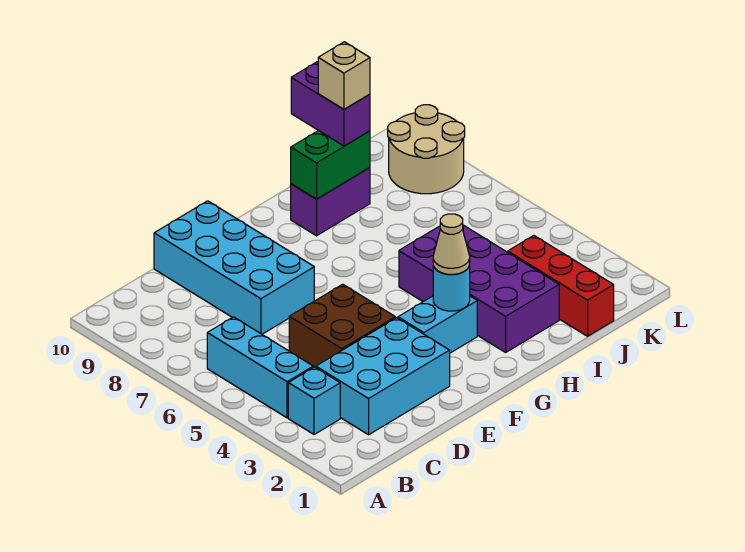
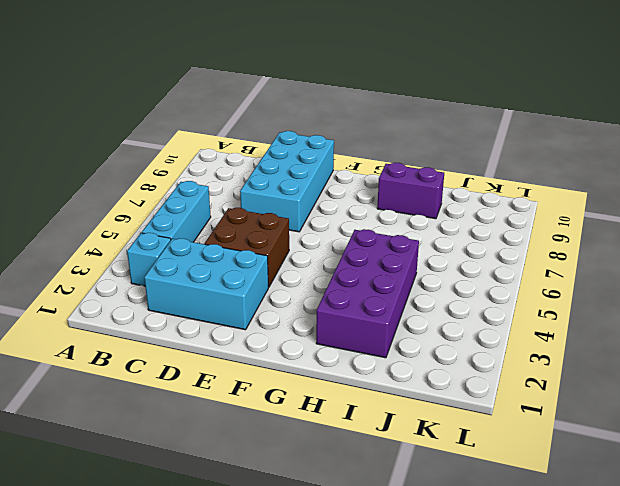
none -> cyan brick F3:G3 level 1
none -> red brick J1:J3 level 1
none -> tan round brick K8:L9 level 1

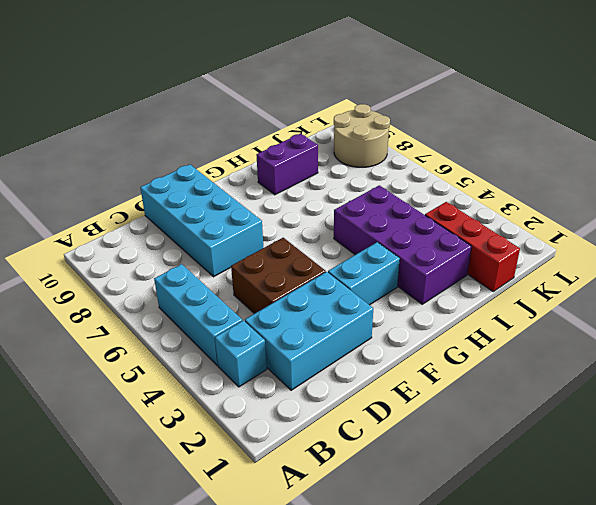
none -> cyan round brick G3 level 2
none -> green brick H9:I9 level 2
none -> tan cone G3 level 3

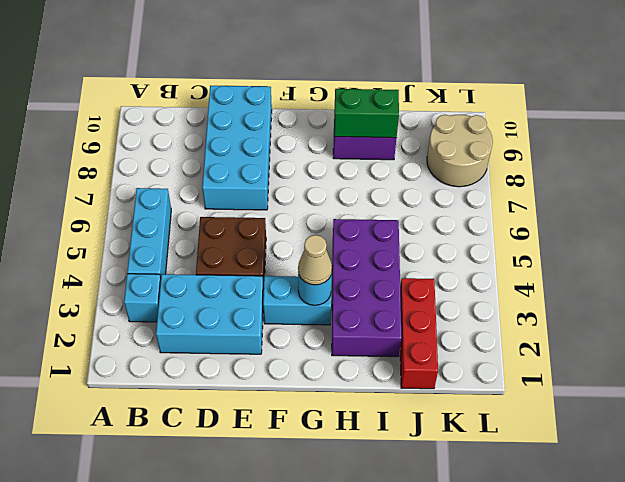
none -> purple brick I9:I10 level 3
none -> tan brick I9 level 4

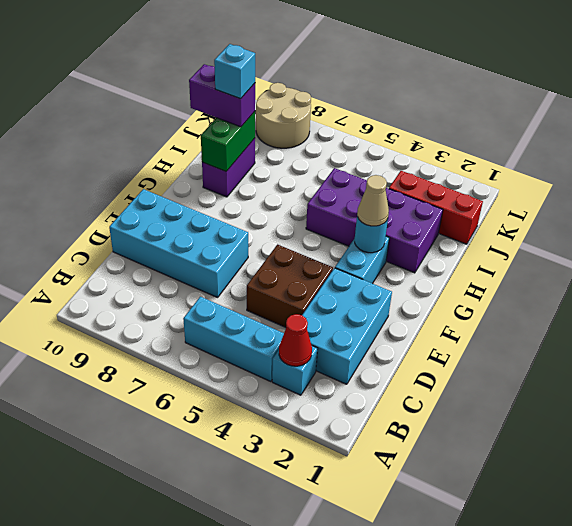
red cone B3 level 2 -> none
cyan brick I9 level 4 -> tan brick I9 level 4

